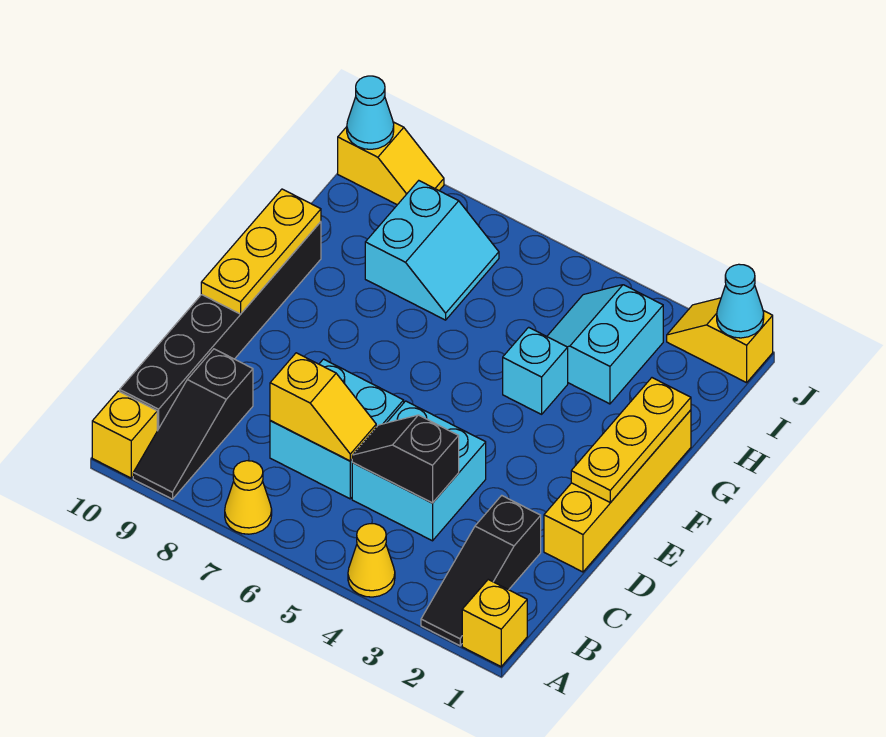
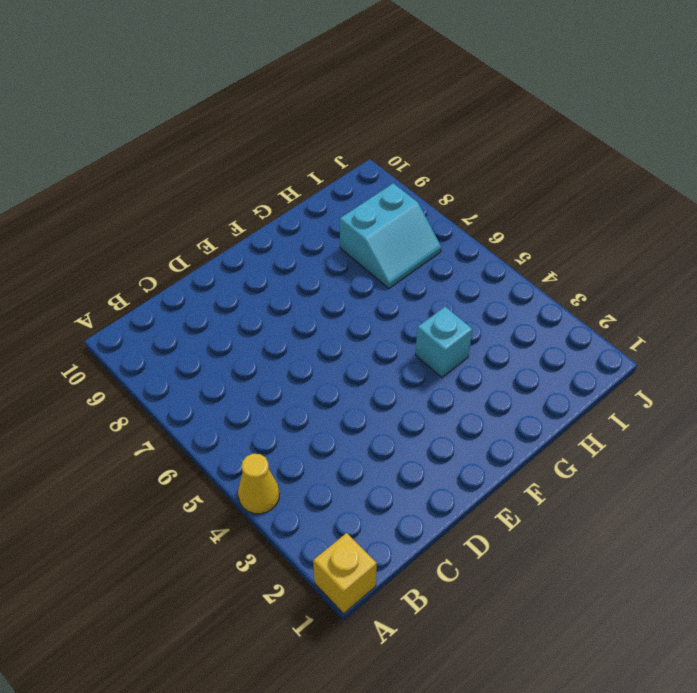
none -> black slope A2:C2 level 1 top C
none -> yellow cone A7 level 1
none -> black slope A9:C9 level 1 top C

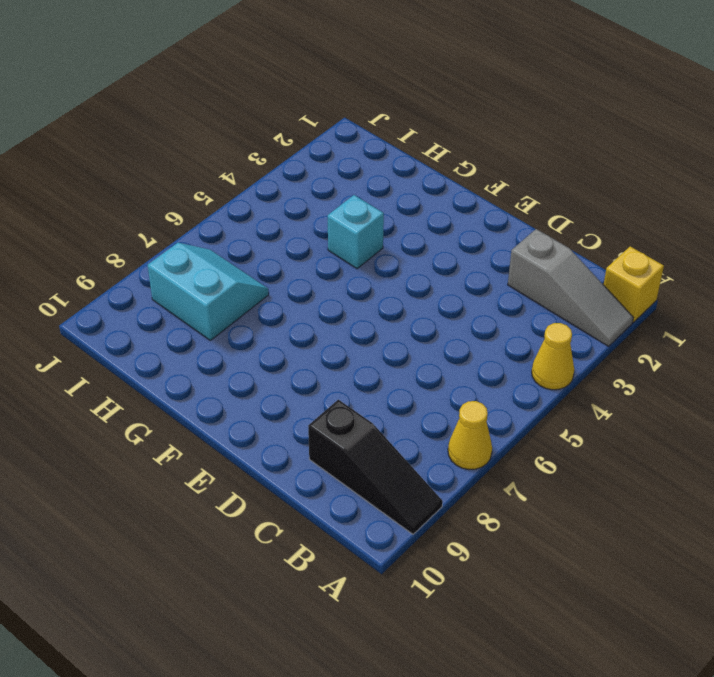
grey slope A2:C2 level 1 top C -> black slope A2:C2 level 1 top C
none -> yellow brick A10 level 1
none -> black brick B10:G10 level 1
none -> cyan brick C4:D5 level 1

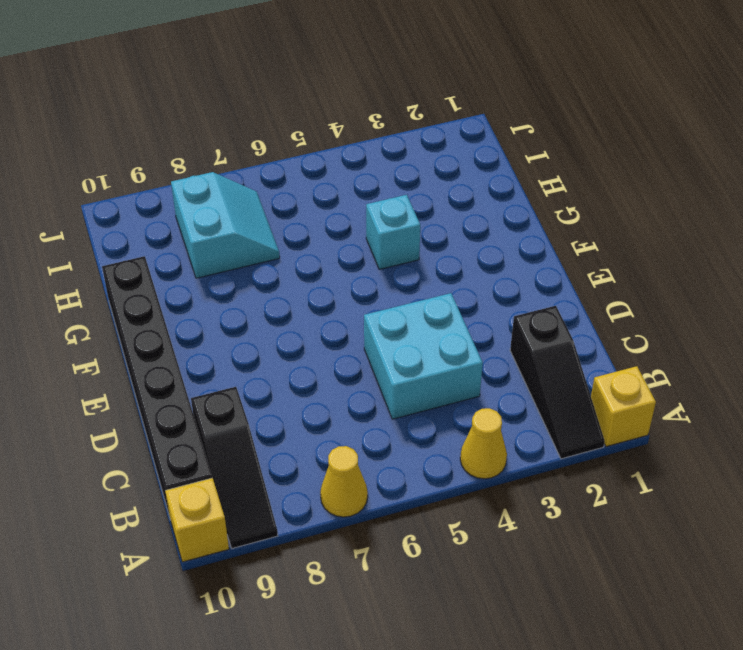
none -> cyan brick C6:D7 level 1
none -> yellow brick D1:G1 level 1
none -> cyan slope H3:I4 level 1 top 3

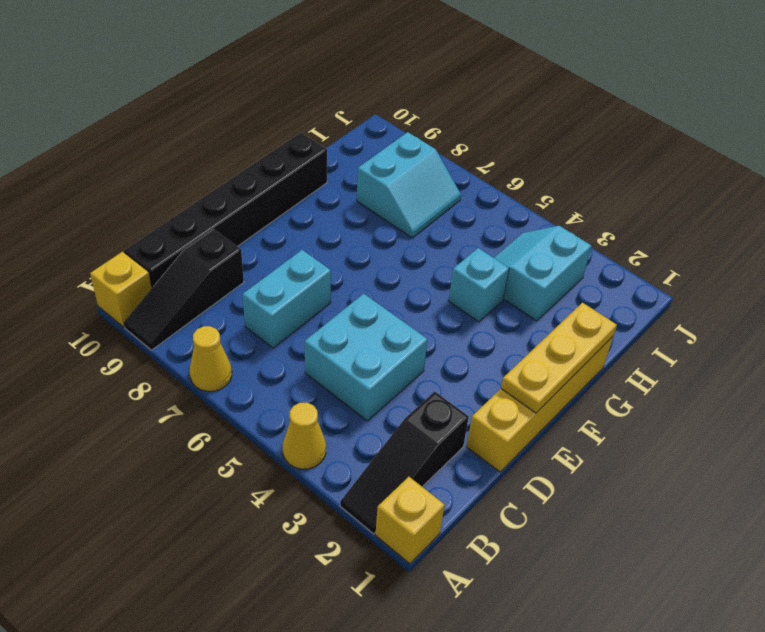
cyan brick C7:D7 level 1 -> cyan brick C6:D7 level 1
none -> yellow slope J1:J2 level 1 top 1
none -> yellow slope J9:J10 level 1 top 10
none -> black slope C4:C5 level 2 top 4

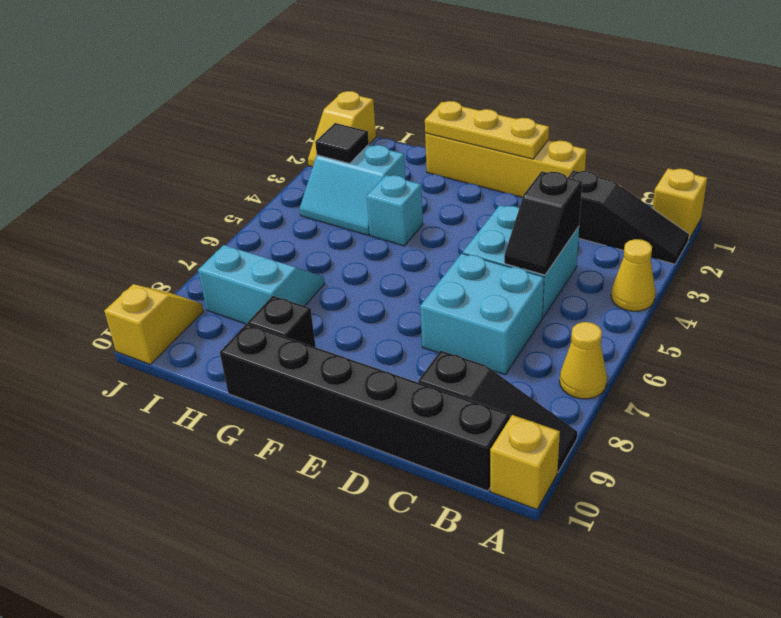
black brick G9 level 1 -> none
black tile I3 level 2 -> none
none -> yellow slope C6:C7 level 2 top 7
none -> yellow plate E10:G10 level 2
none -> cyan cone J1 level 2

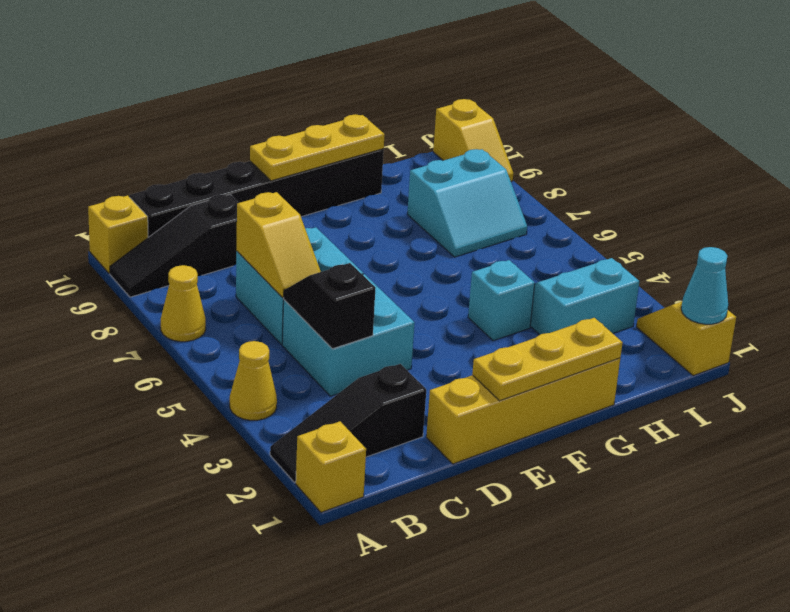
none -> cyan cone J10 level 2

